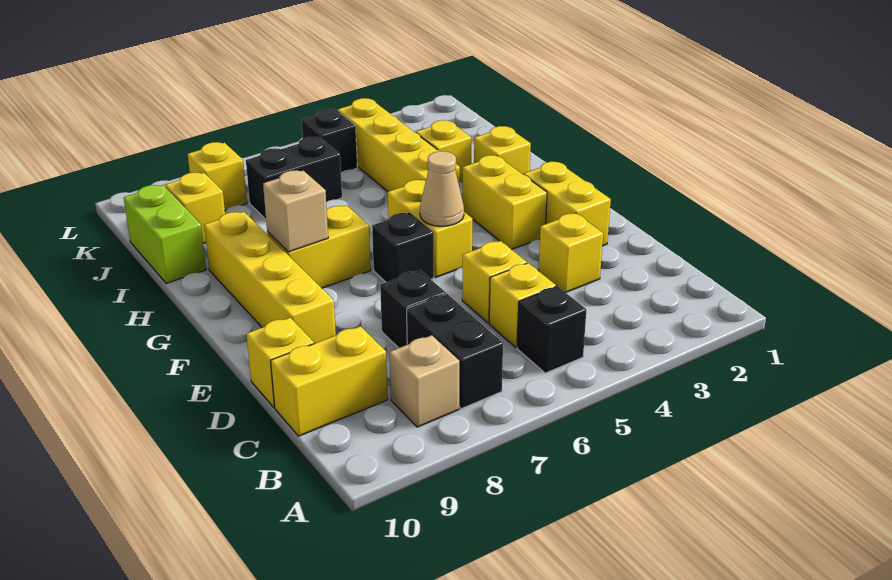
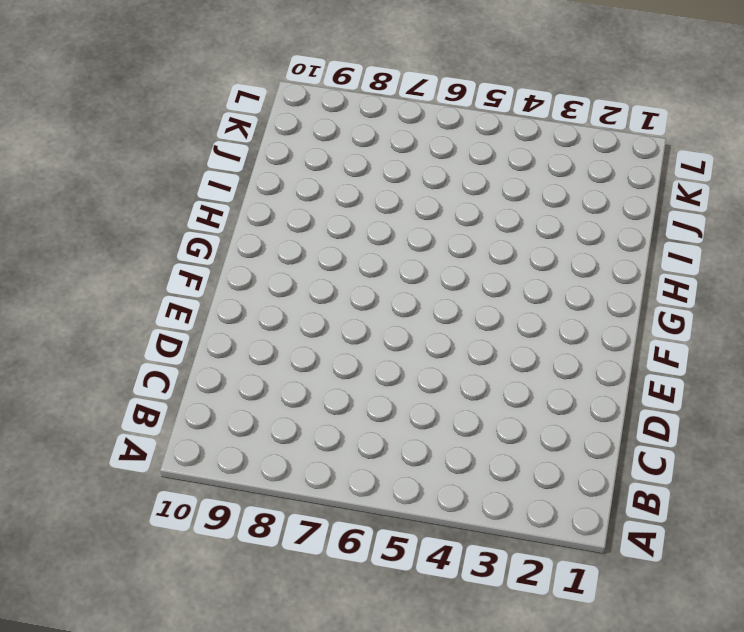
none -> black brick B5 level 1
none -> black brick B7:C7 level 1
none -> tan brick B8 level 1

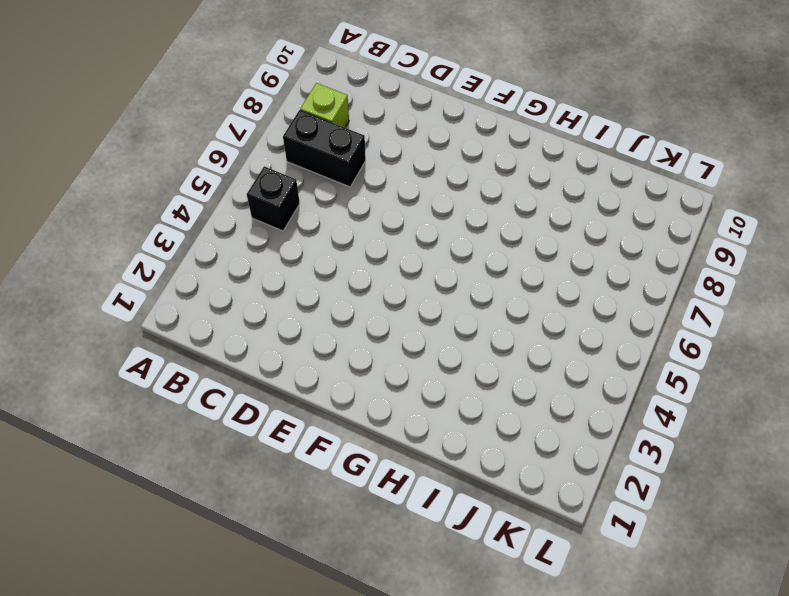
lime brick B8 level 1 -> tan brick B8 level 1
none -> yellow brick C5 level 1
none -> yellow brick C9:C10 level 1
none -> yellow brick D3 level 1

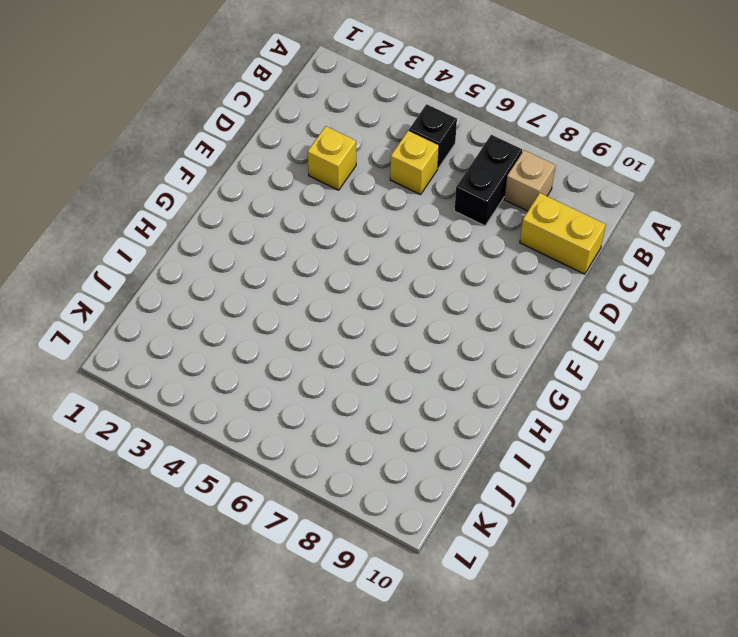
none -> yellow brick D5 level 1
none -> black brick D7 level 1
none -> yellow brick D10 level 1

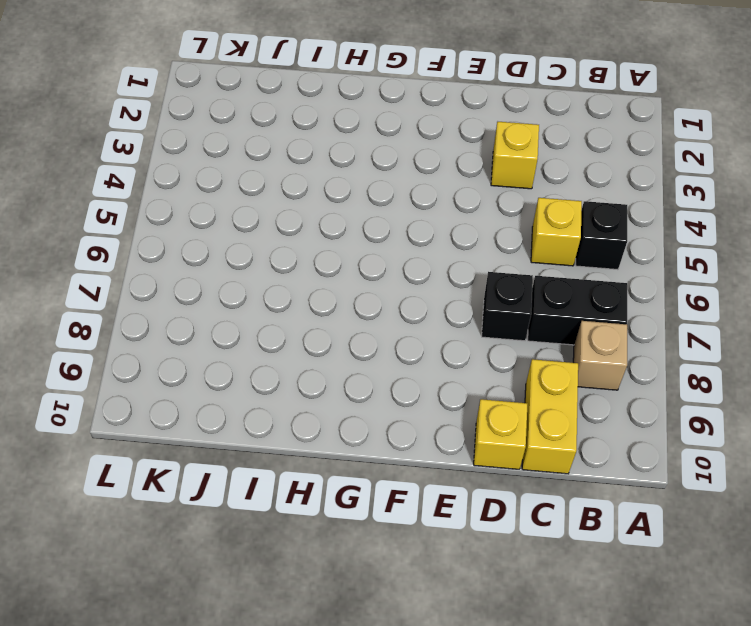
none -> yellow brick D5 level 1
none -> yellow brick E2:F2 level 1
none -> yellow brick E9:H9 level 1

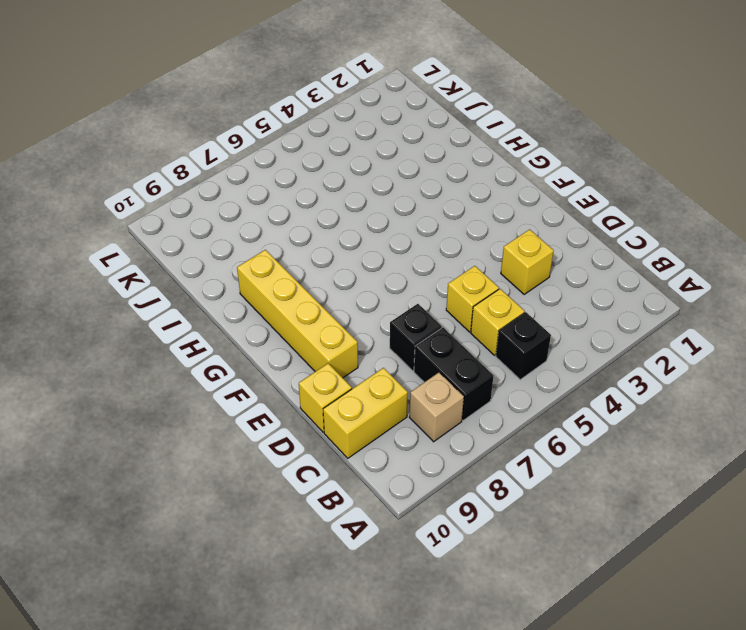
none -> yellow brick E2:F2 level 1
none -> yellow brick F3:G3 level 1
none -> yellow brick F5:G5 level 1

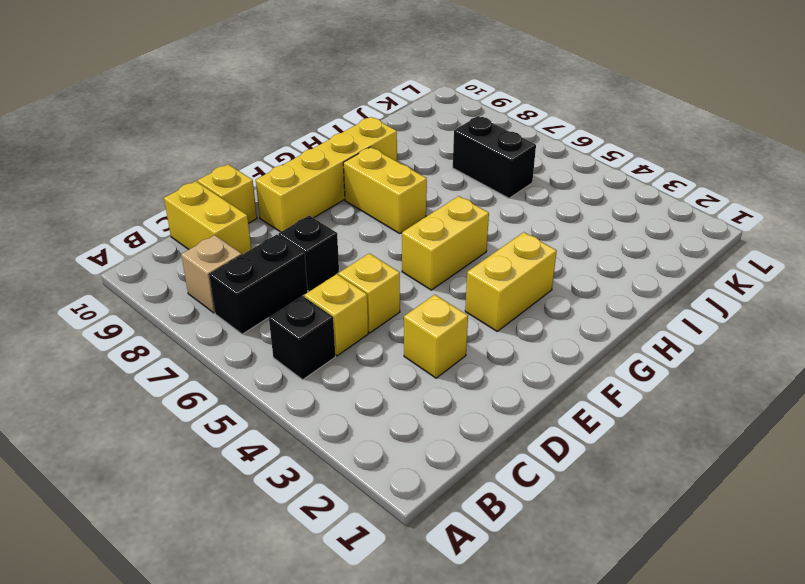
none -> yellow brick E2:F2 level 1
none -> black brick F6 level 1
none -> yellow brick H2 level 1

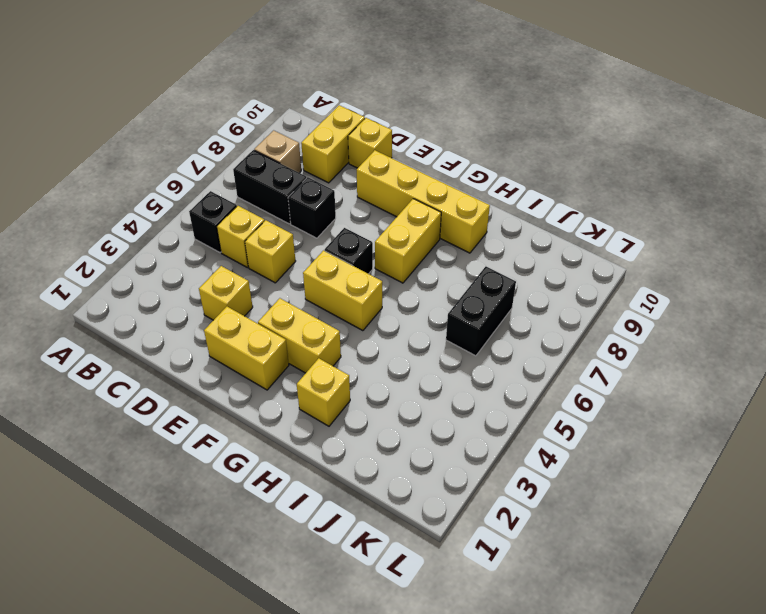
none -> yellow brick H4:K4 level 1
none -> yellow brick I3 level 1
none -> lime brick I10:J10 level 1

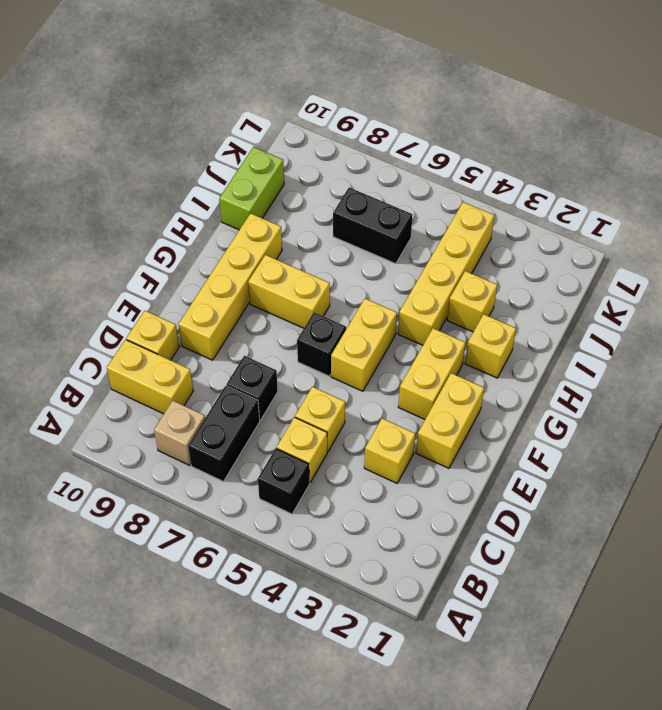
none -> yellow brick J9 level 1
none -> black brick K5 level 1
none -> yellow brick K8 level 1

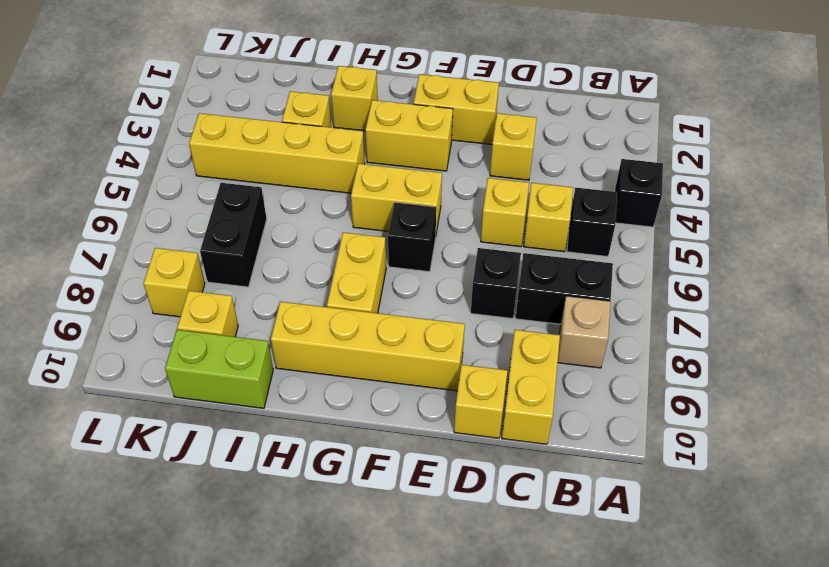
black brick A4 level 1 -> black brick K5 level 1
none -> tan cone F5 level 2
none -> tan brick G8 level 2

